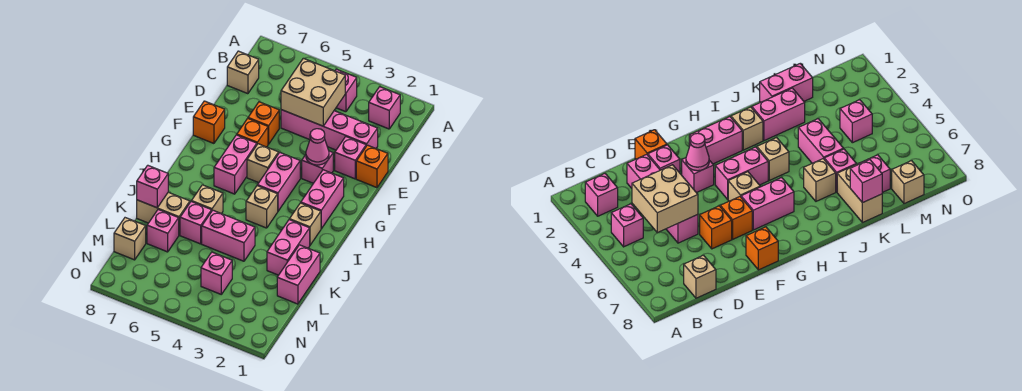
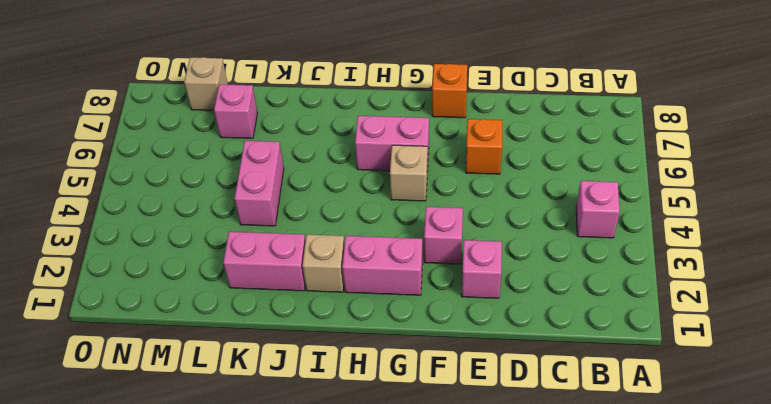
none -> pink brick B2 level 1
none -> tan brick C8 level 1
none -> pink brick D2:D5 level 1

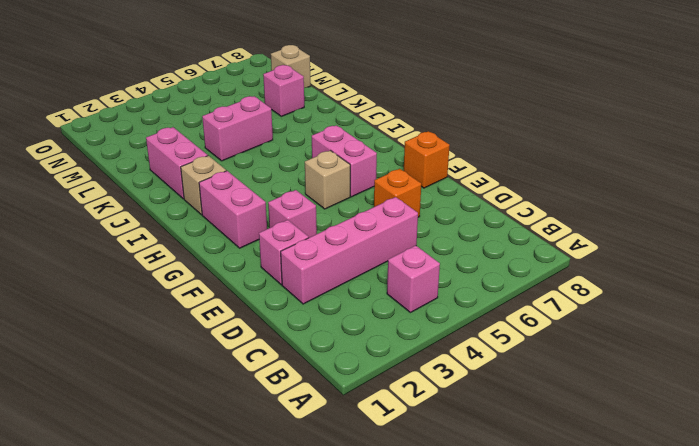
none -> pink brick B2 level 1
none -> tan brick C8 level 1
none -> orange brick E1 level 1

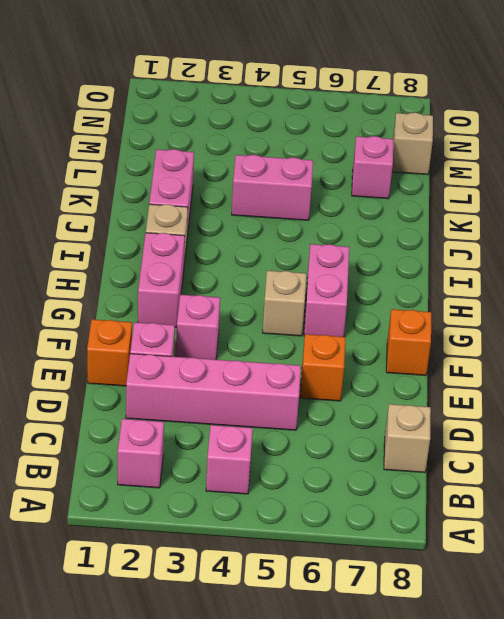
none -> orange brick F6 level 1
none -> pink brick G4:H4 level 1
none -> tan brick I4 level 1

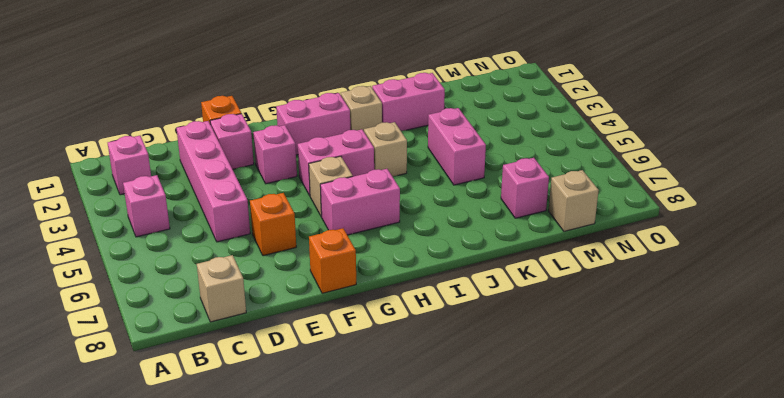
none -> orange brick F6 level 1
none -> tan brick J6 level 1
none -> pink brick K1:L1 level 1

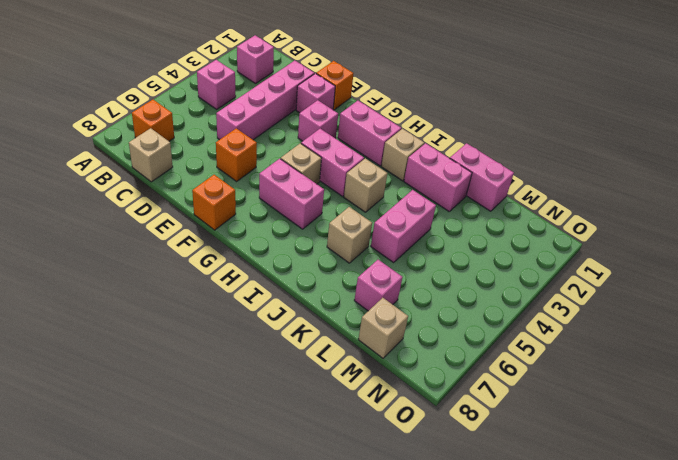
orange brick B7 level 1 -> orange brick F6 level 1
none -> pink brick K6 level 1
none -> tan brick K7:K8 level 1
none -> pink brick M4 level 1

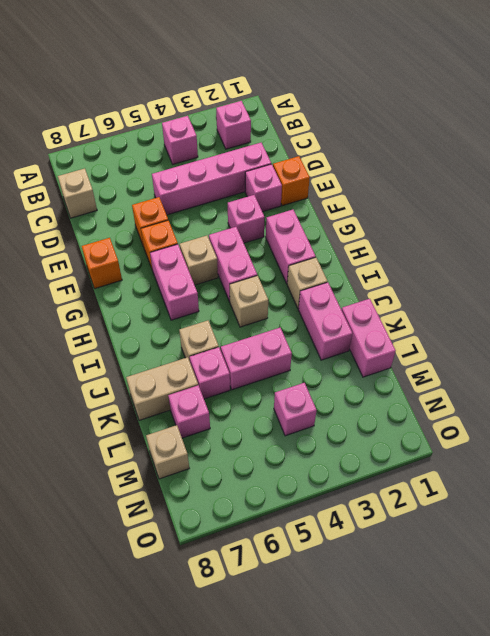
none -> tan brick C4:D5 level 2
none -> pink cone F3 level 2
none -> pink brick K8 level 2

